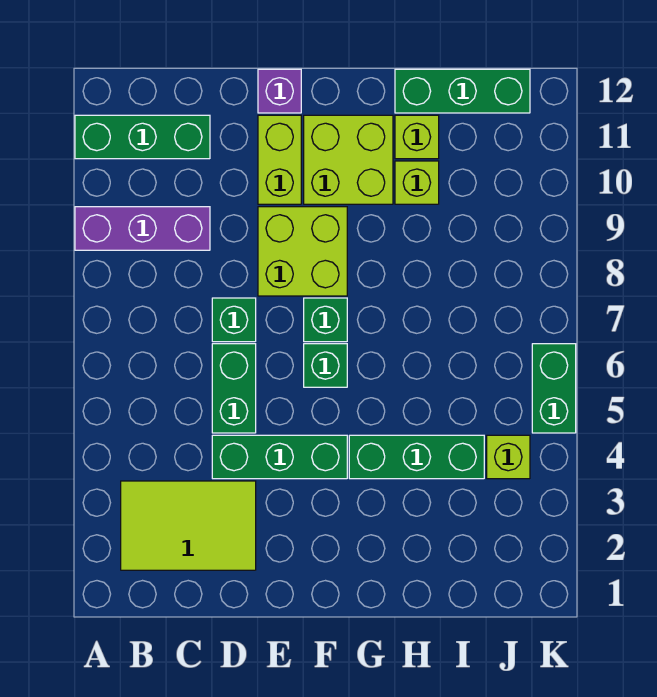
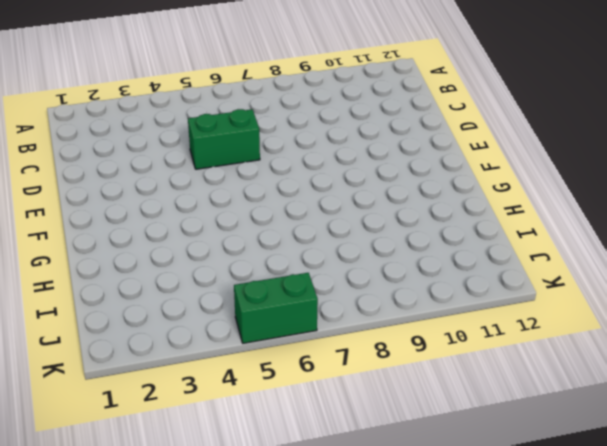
none -> purple brick A9:C9 level 1
none -> green brick A11:C11 level 1
none -> lime tile B2:D3 level 1

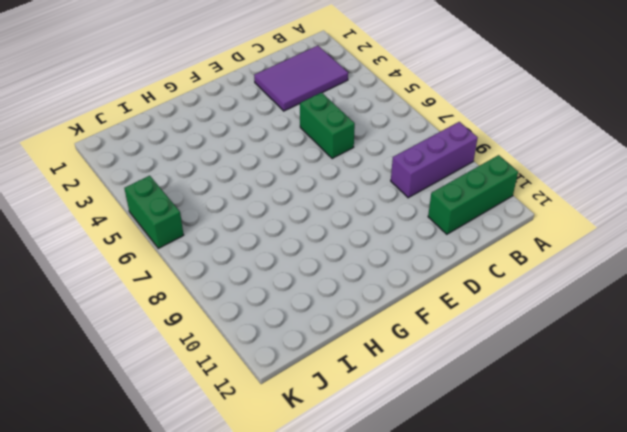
purple tile B2:D3 level 1 -> lime tile B2:D3 level 1
none -> green brick D4:F4 level 1
none -> green brick D7 level 1
none -> lime brick E8:F9 level 1

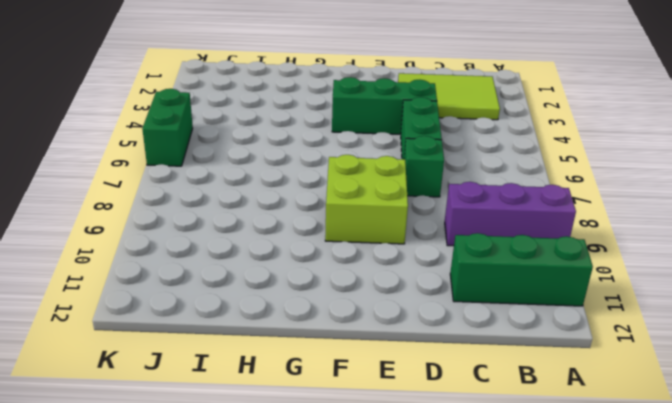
none -> lime brick E10:E11 level 1
none -> purple brick E12 level 1
none -> green brick F6 level 1

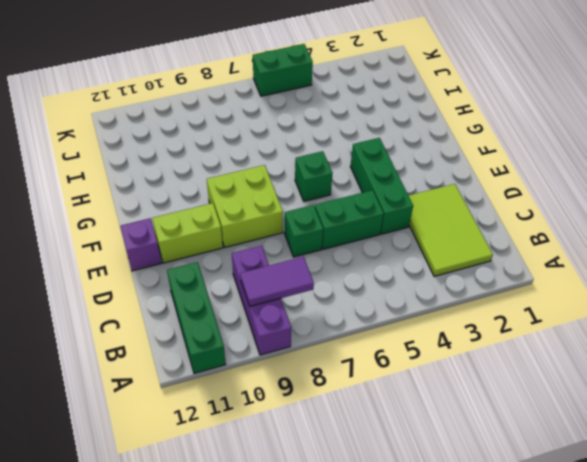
purple tile B8:B9 level 2 -> none
none -> green brick F7 level 1
none -> lime brick F10:G11 level 1
none -> green brick G4:I4 level 1

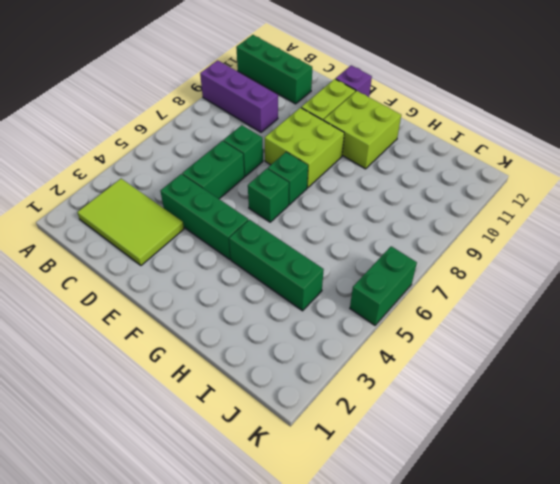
none -> lime brick H10 level 1
none -> lime brick H11 level 1
none -> green brick H12:J12 level 1

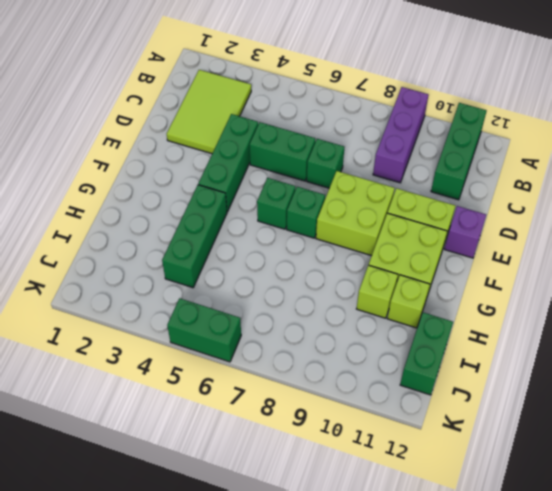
green brick I12:J12 level 1 -> green brick H12:J12 level 1
none -> lime brick J4 level 1

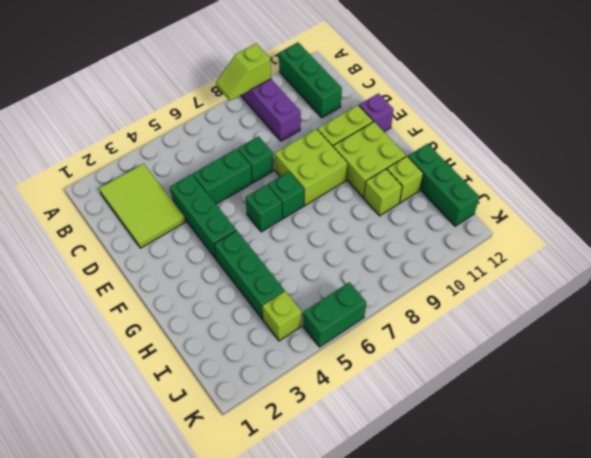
lime slope A8:A9 level 2 top 9 -> none

